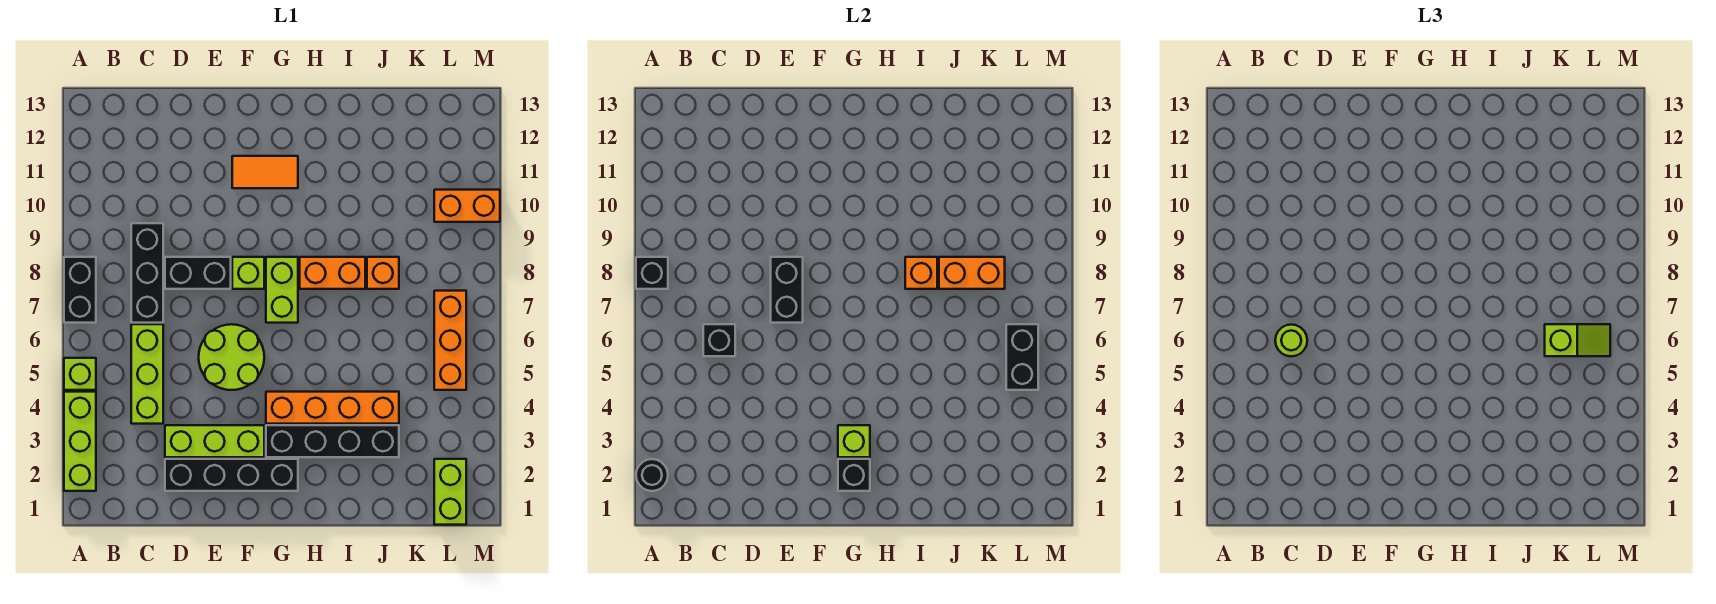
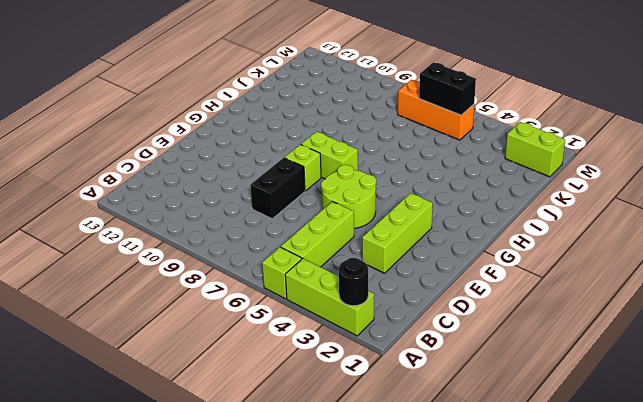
lime brick B5:D5 level 1 -> lime brick C4:C6 level 1
none -> black brick A7:A8 level 1
none -> black brick C7:C9 level 1
none -> black brick D2:G2 level 1
none -> orange tile F11:G11 level 1

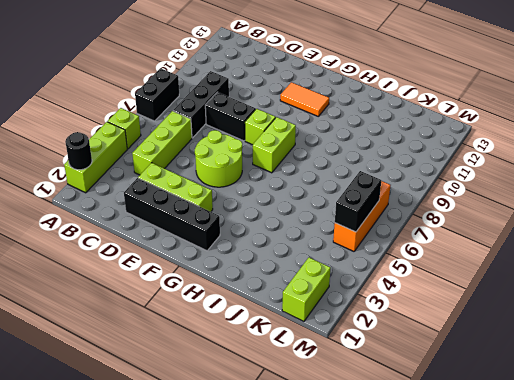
none -> black brick G3:J3 level 1
none -> orange brick G4:J4 level 1
none -> orange brick H8:I8 level 1
none -> orange brick J8 level 1

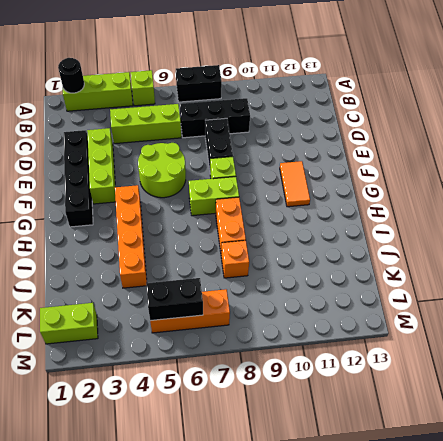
none -> black brick G3:J3 level 1
none -> orange brick L10:M10 level 1
none -> black brick A8 level 2
none -> black brick C6 level 2

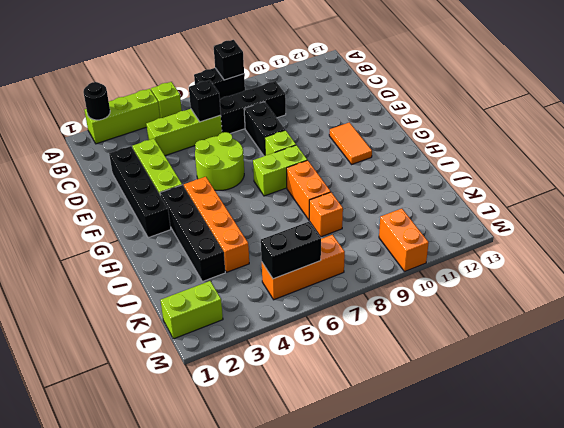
none -> black brick E7:E8 level 2
none -> black brick G2 level 2
none -> lime brick G3 level 2
none -> orange brick I8 level 2

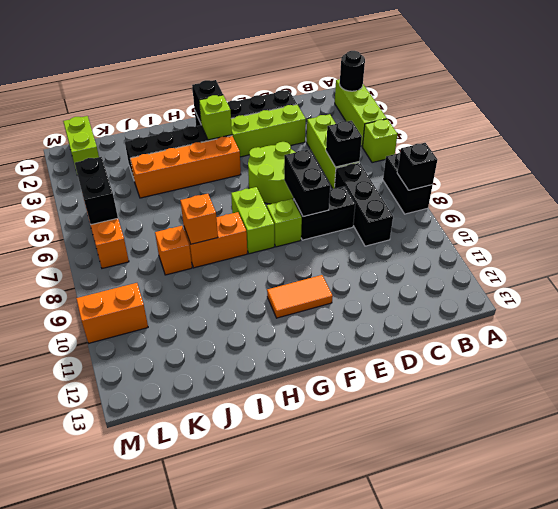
none -> orange brick J8:K8 level 2
none -> lime round brick C6 level 3
none -> lime slope K6:L6 level 3 top K

